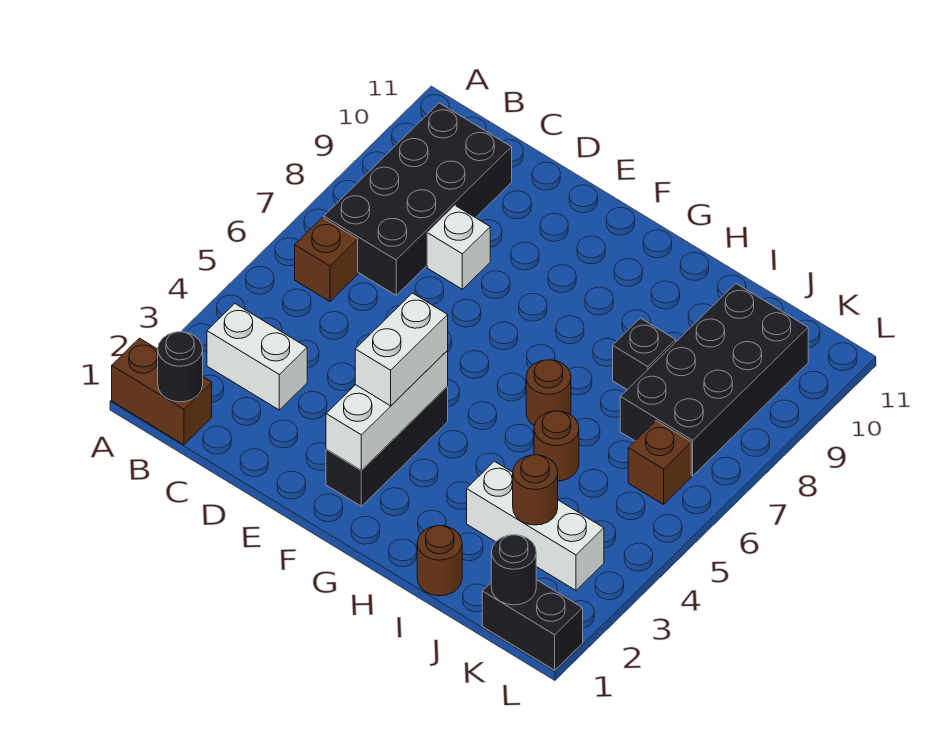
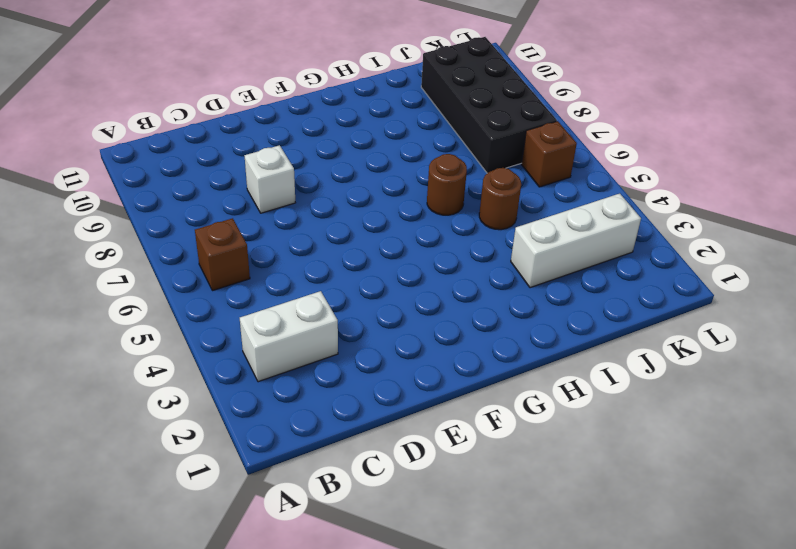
none -> brown brick A1:B1 level 1
none -> black brick B7:C10 level 1
none -> black brick F2:F4 level 1

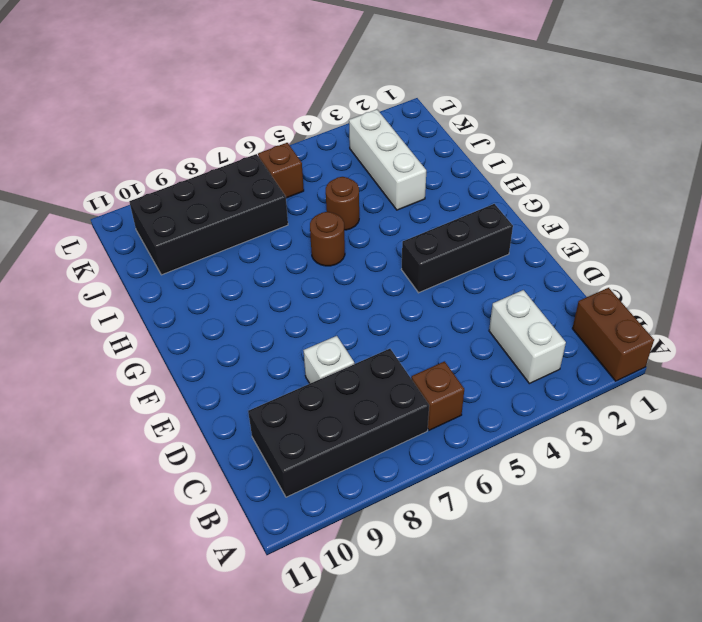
none -> brown round brick I1 level 1
none -> black brick I8 level 1
none -> black brick K1:L1 level 1

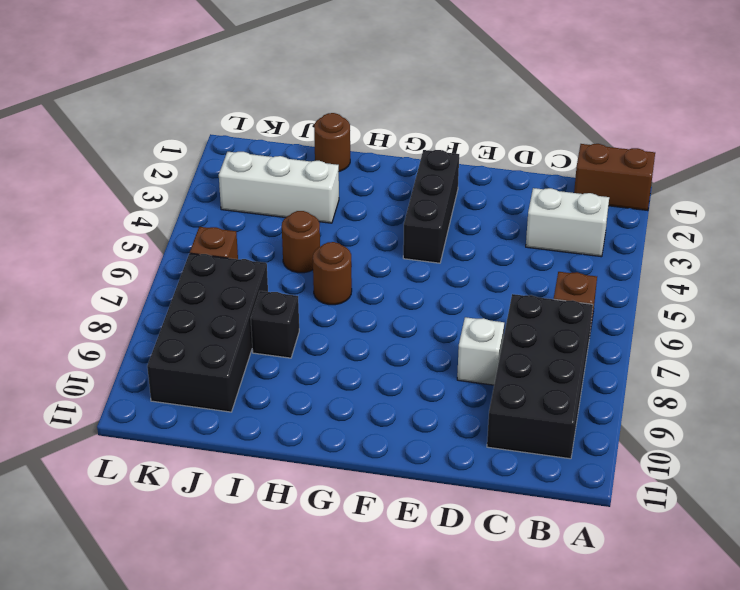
none -> black brick K1:L1 level 1
none -> black round brick B1 level 2
none -> white brick F2:F4 level 2

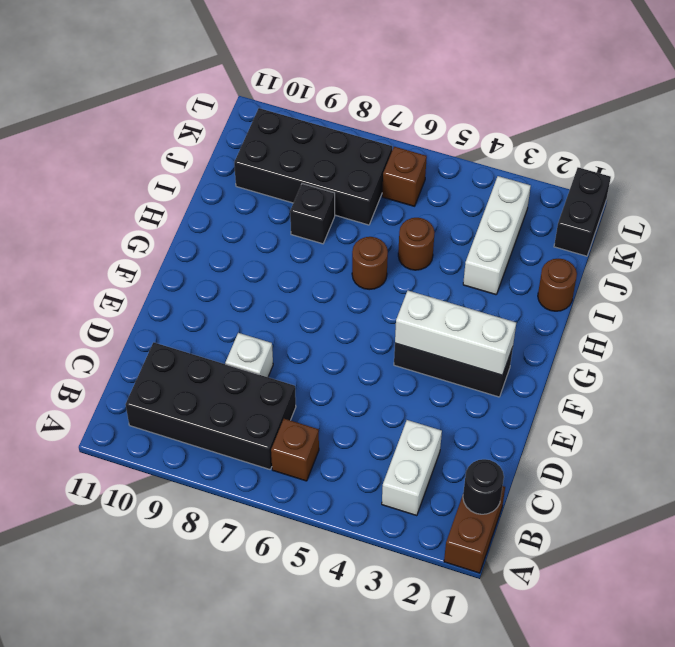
none -> brown round brick J3 level 2
none -> black round brick K1 level 2
none -> white brick F3:F4 level 3

